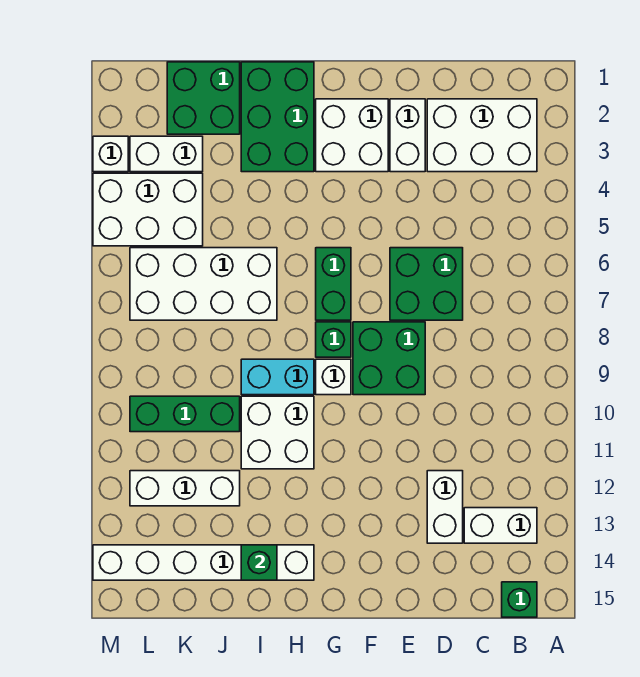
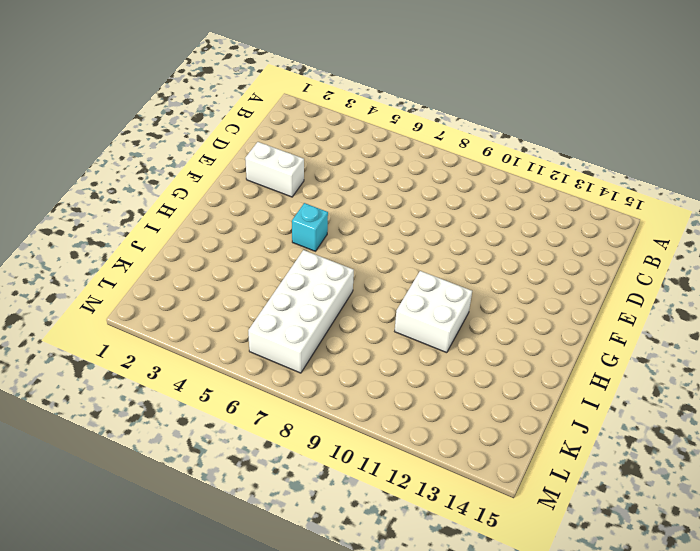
cyan brick G5 level 1 -> none
none -> white brick B2:D3 level 1
none -> white brick B13:C13 level 1
none -> green brick B15 level 1

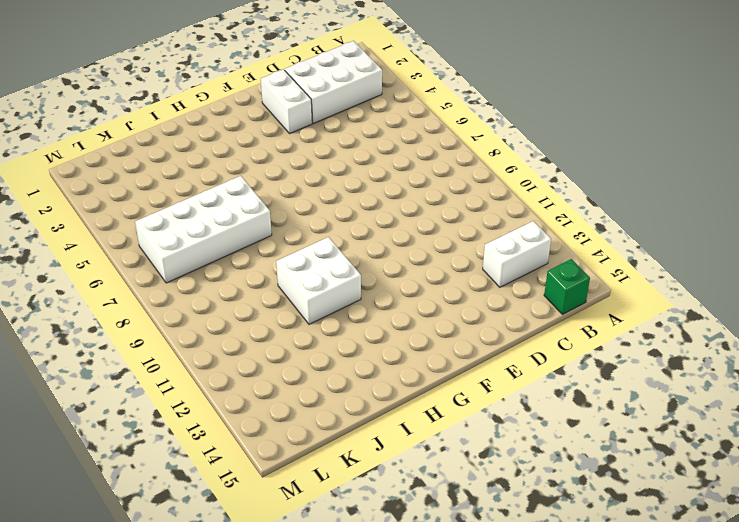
none -> green brick D6:E7 level 1
none -> white brick D12:D13 level 1
none -> green brick E8:F9 level 1

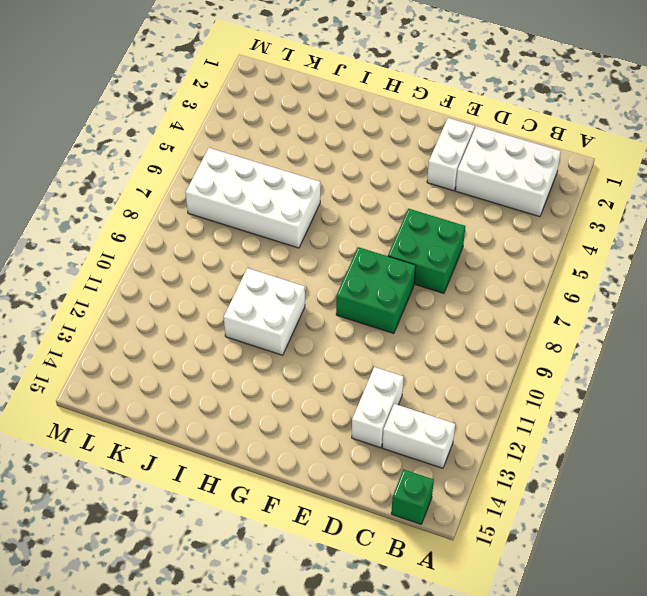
none -> white brick F2:G3 level 1
none -> green brick G6:G7 level 1
none -> green brick G8 level 1

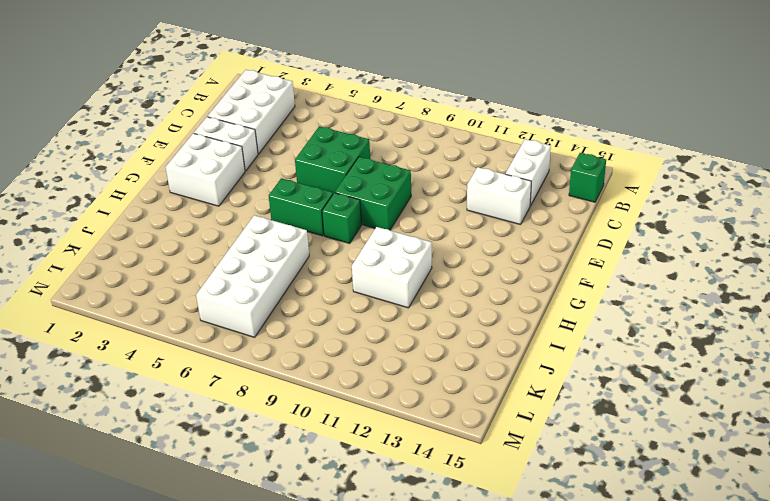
none -> white brick G9 level 1
none -> green brick H1:I3 level 1
none -> cyan brick H9:I9 level 1

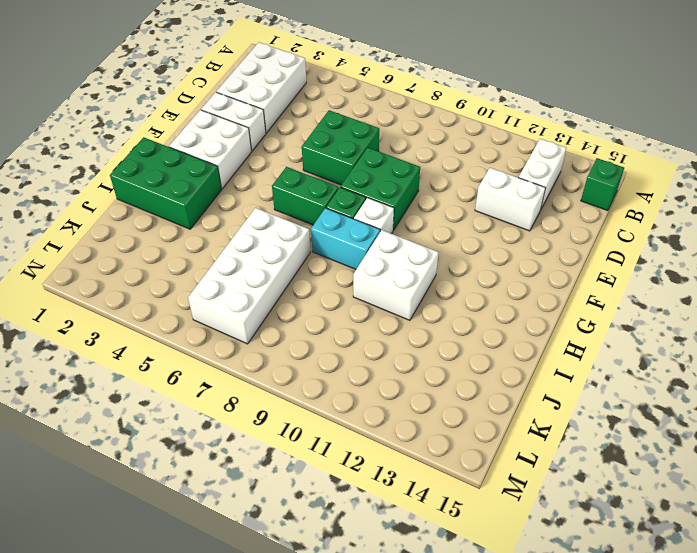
cyan brick H8:H9 level 1 -> cyan brick H9:I9 level 1
none -> white brick H14:M14 level 1
none -> green brick J1:K2 level 1
none -> green brick J10:L10 level 1

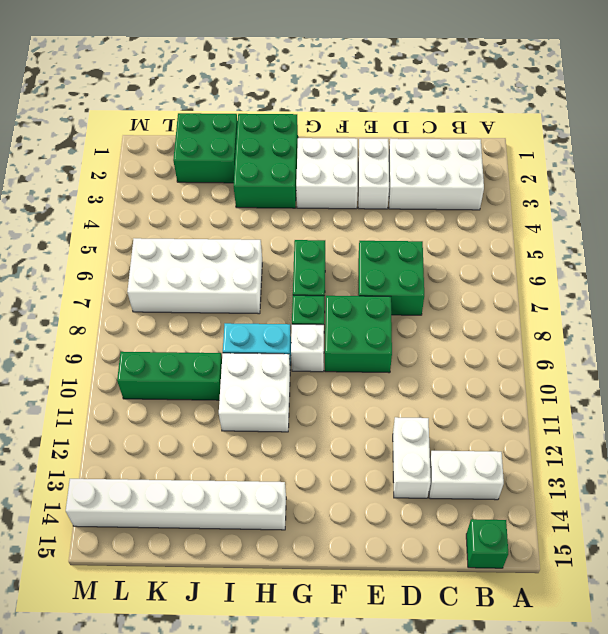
none -> white brick J12:L12 level 1
none -> white brick K3:L3 level 1
none -> white brick K4:M5 level 1

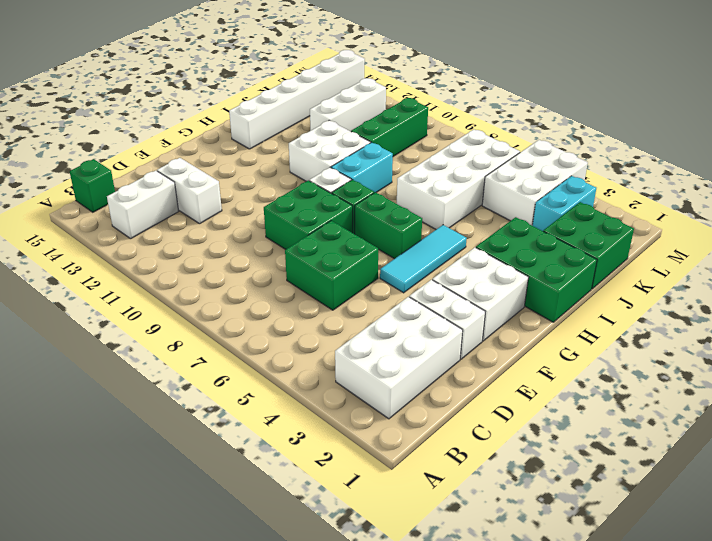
cyan tile F5:H5 level 1 -> none
cyan brick K3:L3 level 1 -> white brick K3:L3 level 1
none -> white brick M3 level 1
none -> green brick I14 level 2

